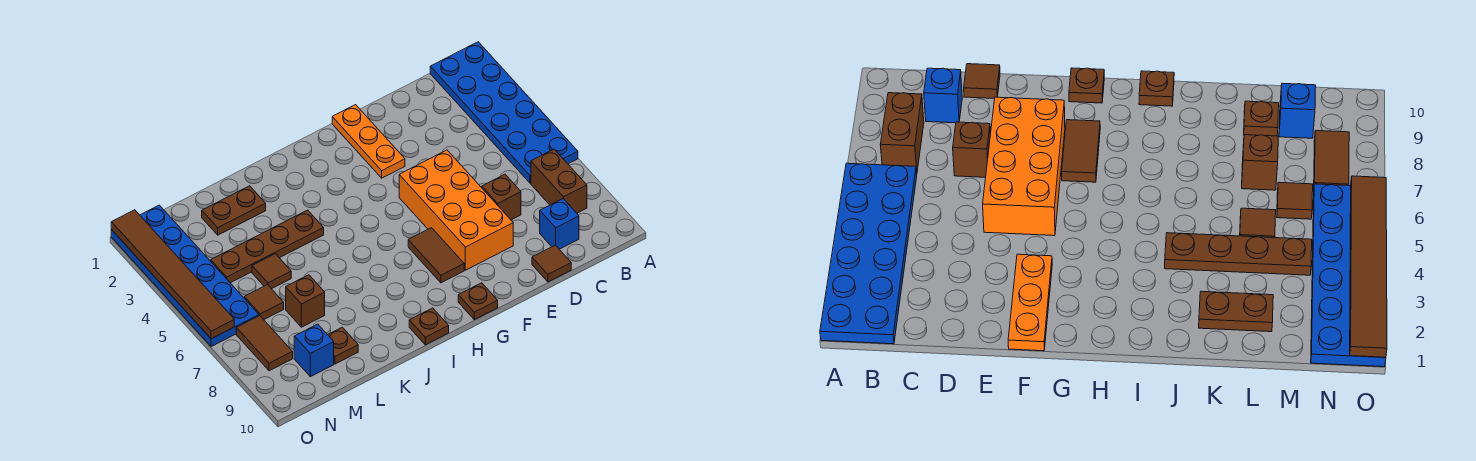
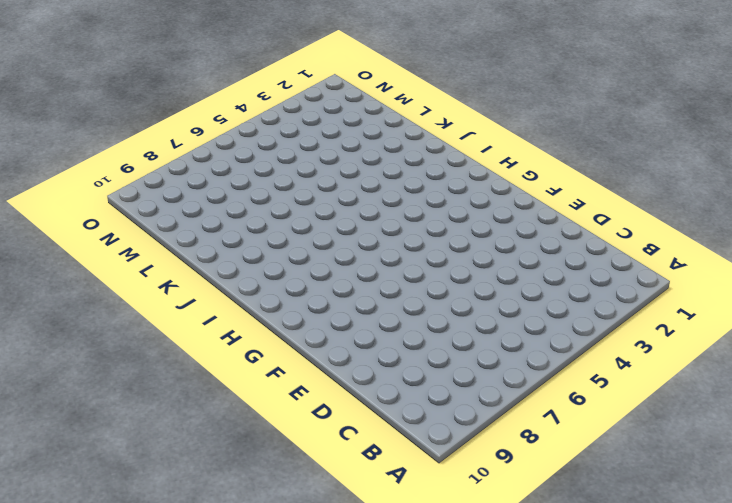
none -> blue plate A1:B6 level 1
none -> brown brick B7:B8 level 1
none -> blue brick C9 level 1

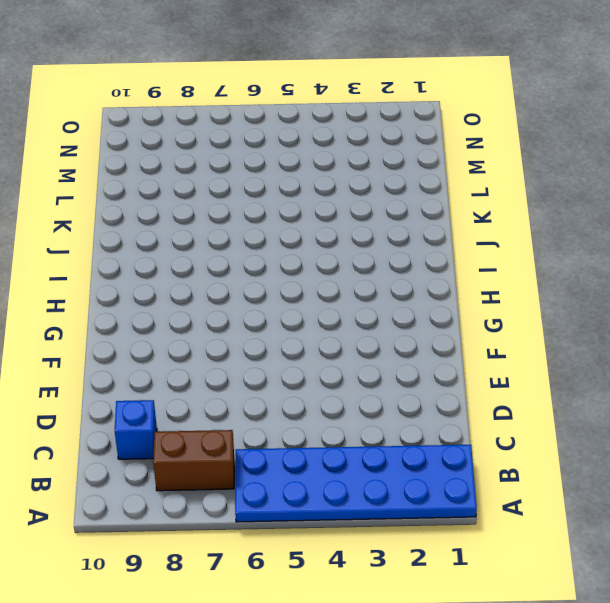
none -> brown brick D7 level 1
none -> brown tile D10 level 1
none -> orange brick E5:F8 level 1

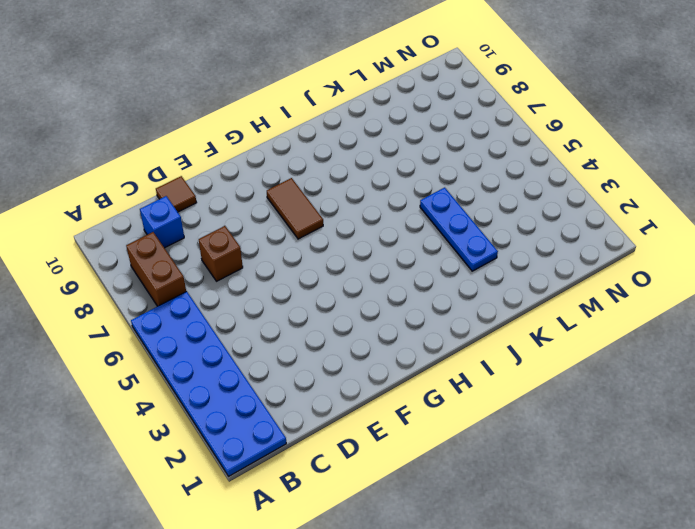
blue plate K3:K5 level 1 -> brown plate J4:M4 level 1
none -> orange brick E5:F8 level 1
none -> orange plate F1:F3 level 1
none -> brown plate G10 level 1

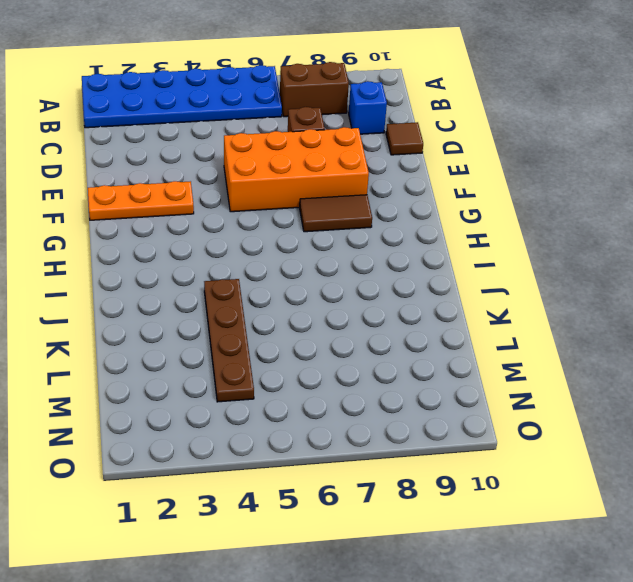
none -> brown plate G10 level 1
none -> brown plate I10 level 1
none -> brown plate K2:L2 level 1

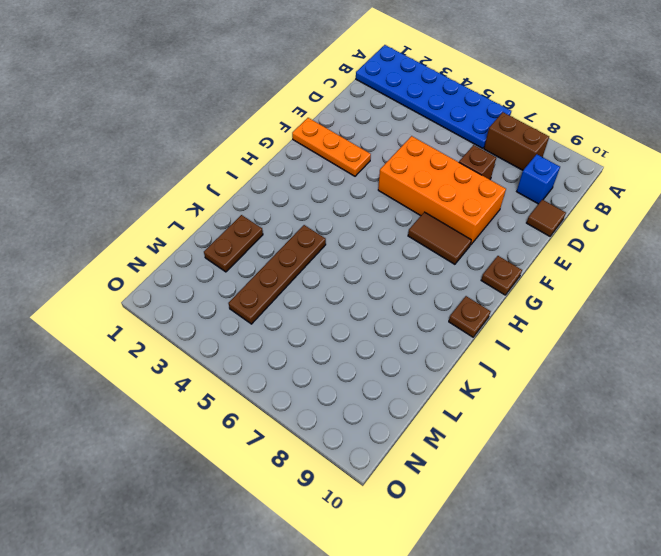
none -> brown tile L5 level 1
none -> brown brick L7 level 1
none -> brown plate L9 level 1

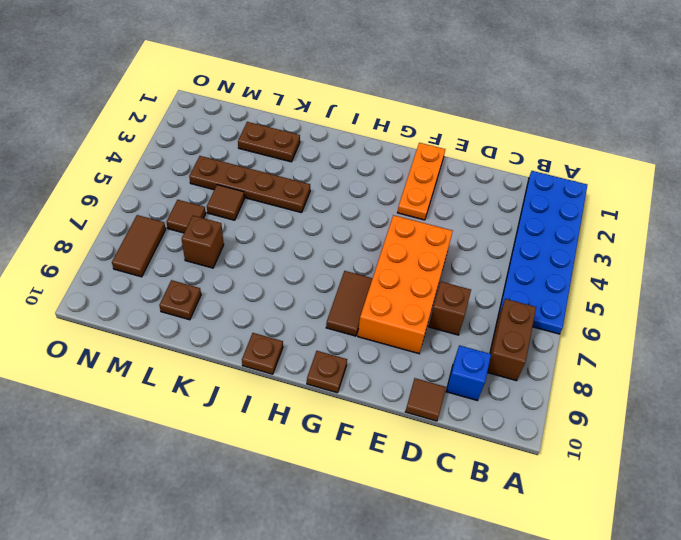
none -> blue brick M9 level 1
none -> blue plate N1:O6 level 1
none -> brown tile O1:O6 level 2

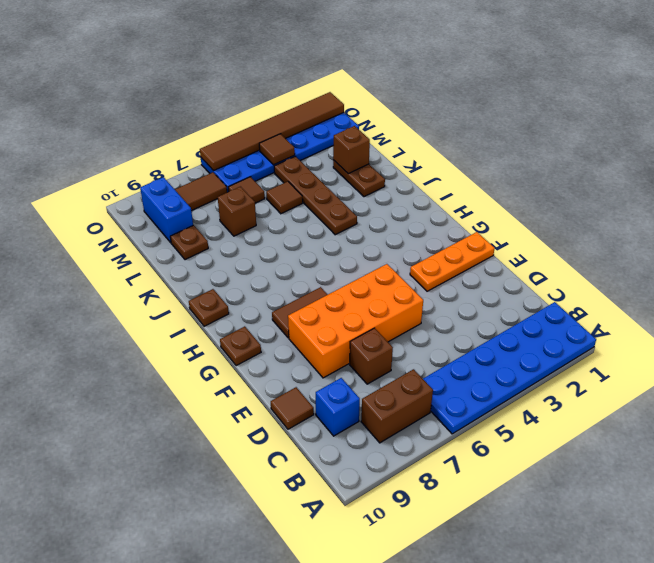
brown brick L2 level 2 -> none
blue brick M9:N9 level 1 -> blue brick M9 level 1
brown tile N4 level 2 -> none

